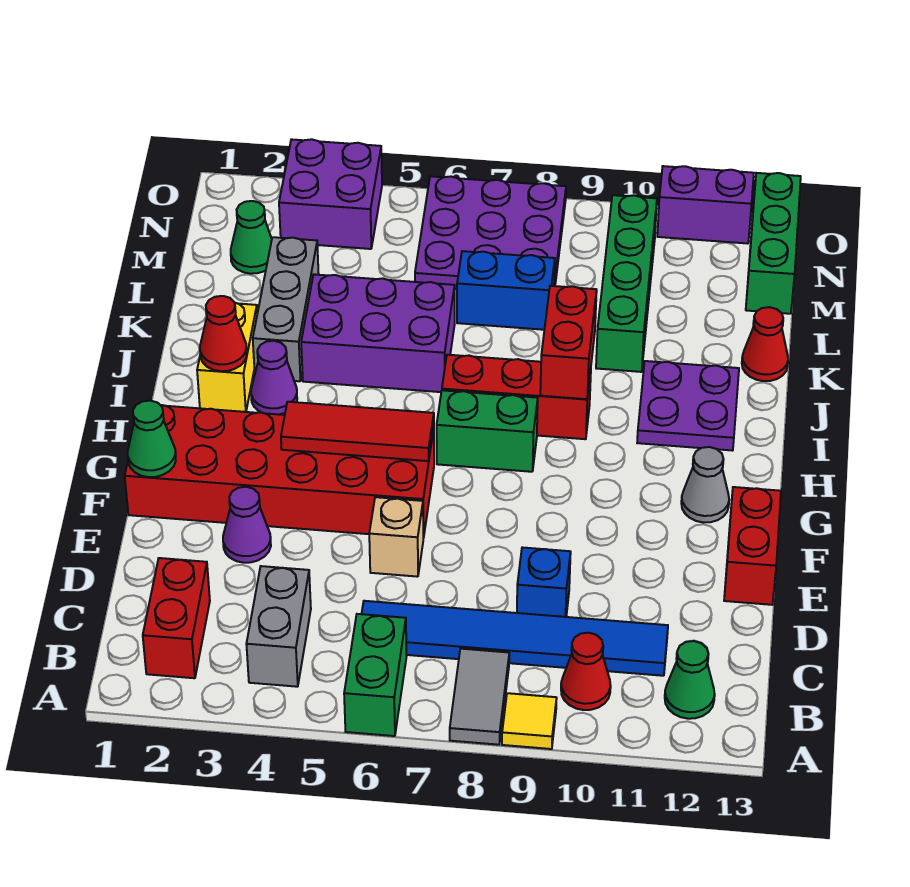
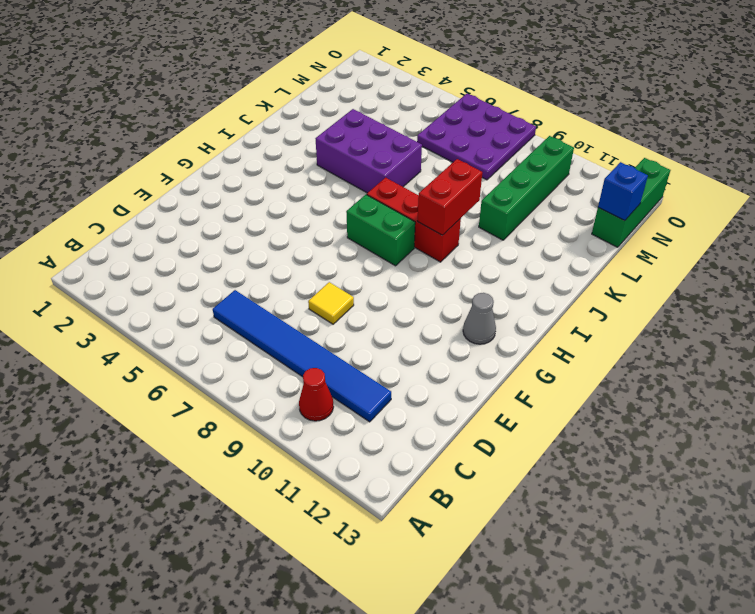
yellow tile E8 level 1 -> yellow tile A9 level 1
blue brick M13 level 2 -> blue brick D9 level 1
none -> green brick A6:B6 level 1
none -> grey tile A8:B8 level 1
none -> red brick B2:C2 level 1
none -> grey brick B4:C4 level 1

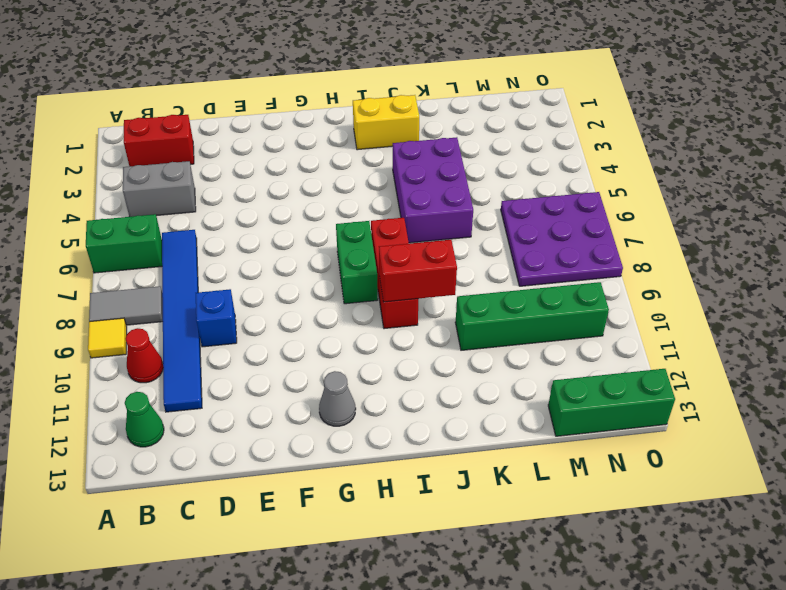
none -> purple cone E3 level 1
none -> tan brick E6 level 1
none -> red brick E13:F13 level 1
none -> red brick F1:G6 level 1

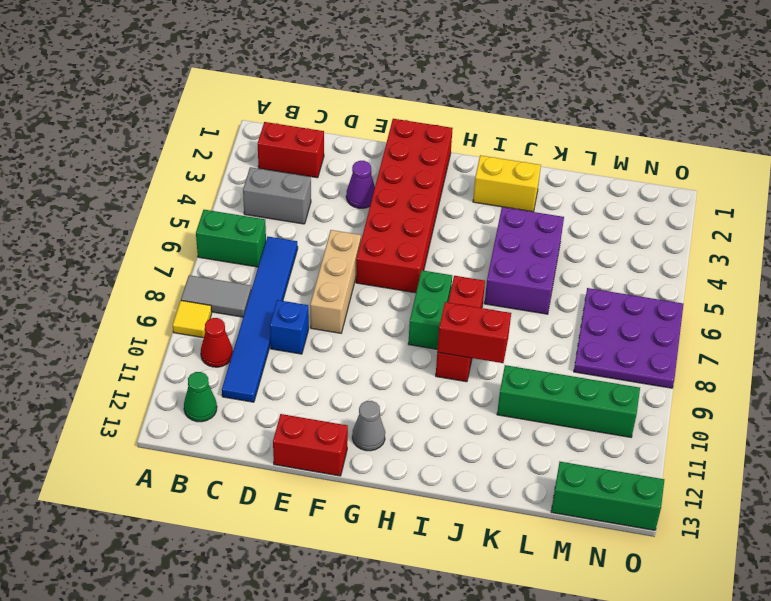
tan brick E6:E8 level 1 -> tan brick E6 level 1
none -> purple cone I3 level 1
none -> purple plate I11:J12 level 1
none -> grey brick J3:L3 level 1
none -> red cone K13 level 1

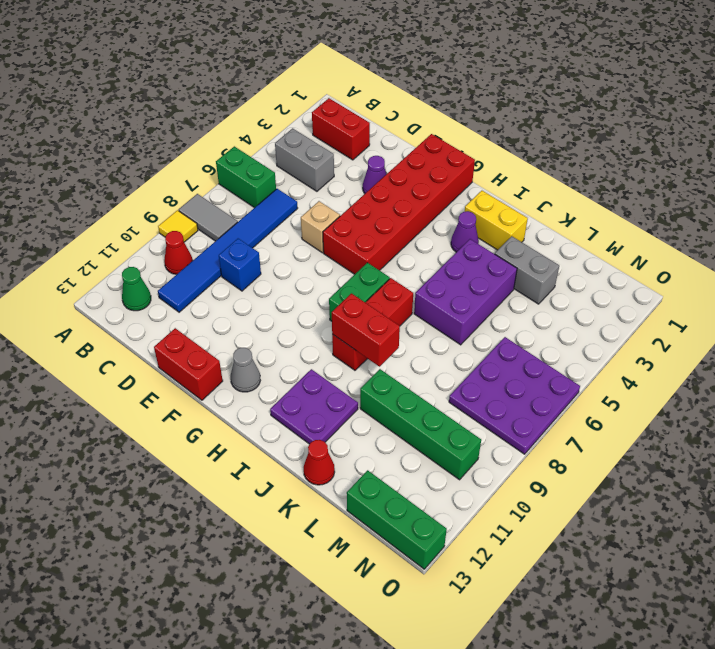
grey brick K3:L3 level 1 -> grey brick J3:L3 level 1
none -> blue brick L7:L8 level 1
none -> green cone M2 level 1
none -> purple brick N3:O4 level 1
none -> purple brick O11:O12 level 1

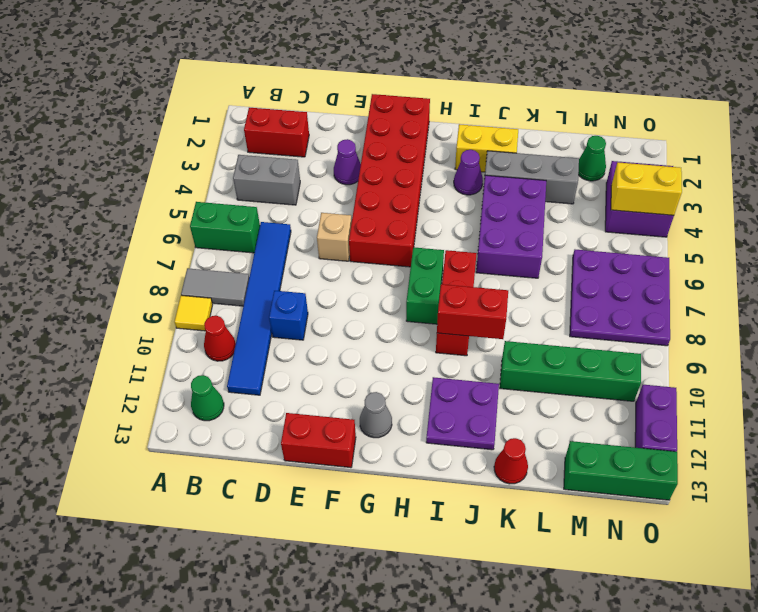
yellow brick N4:O4 level 2 -> none
none -> blue brick L7:L8 level 1
none -> green cone F1 level 2
none -> red tile G4:G6 level 2
none -> red cone I2 level 2

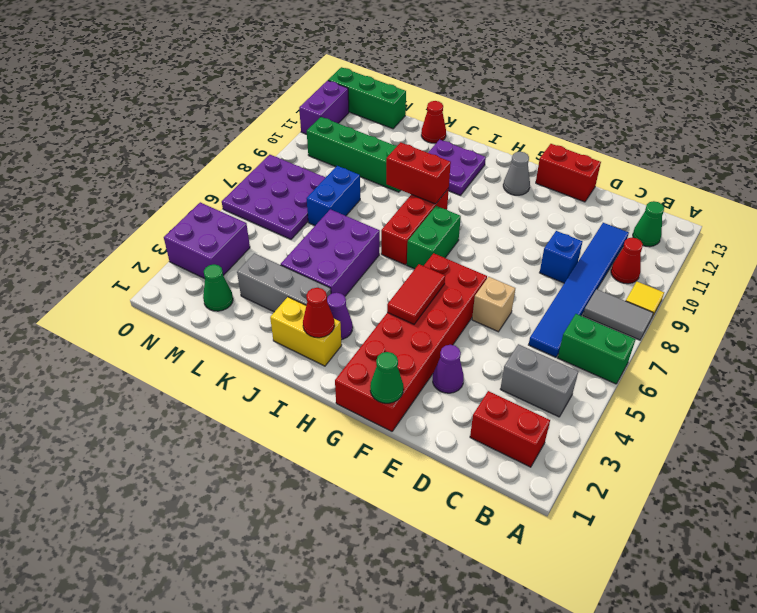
red tile G4:G5 level 2 -> red tile G4:G6 level 2

